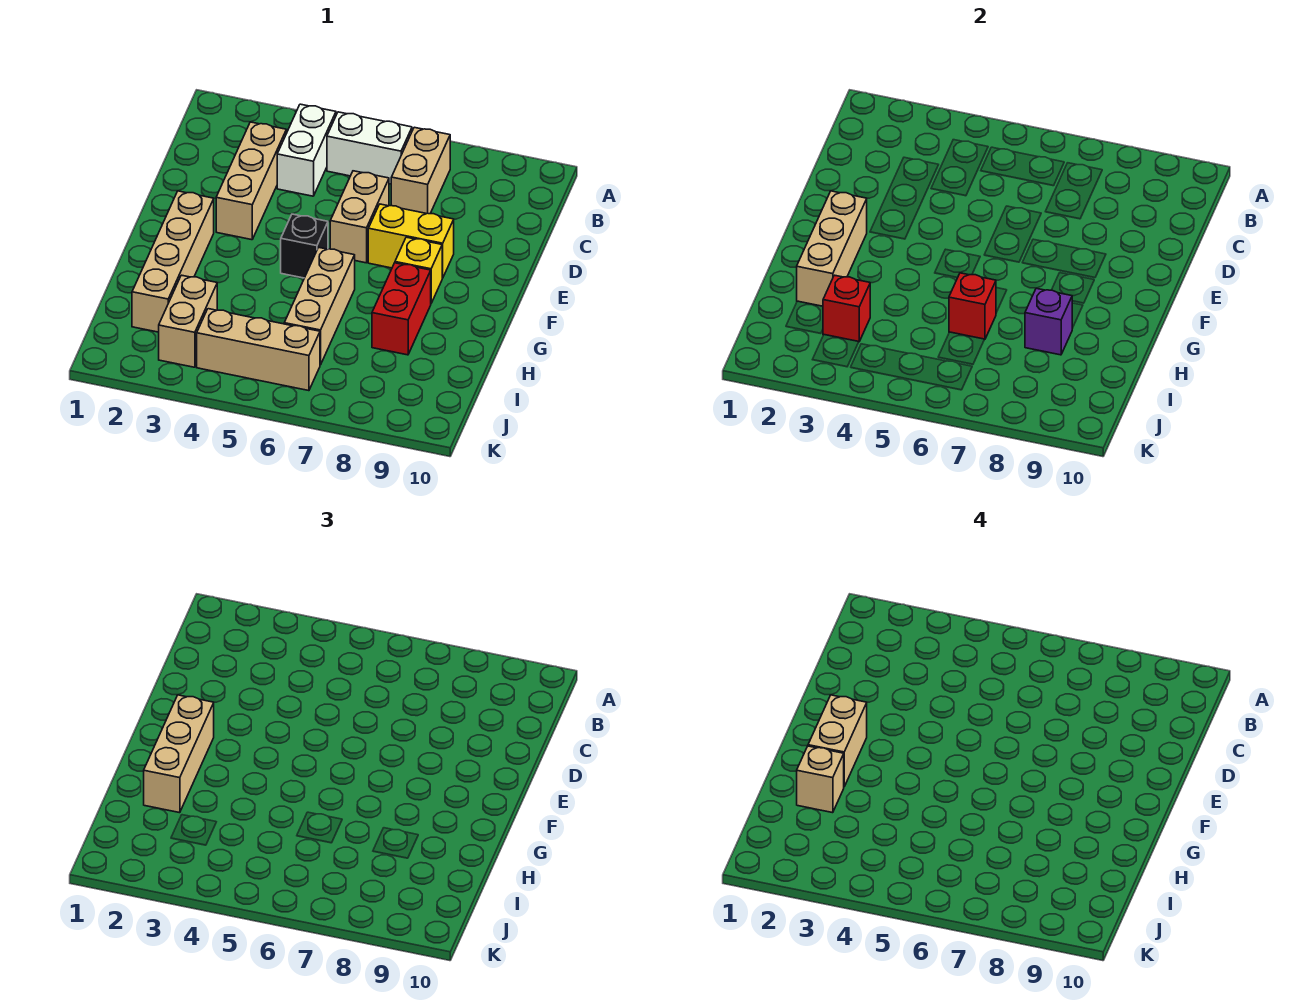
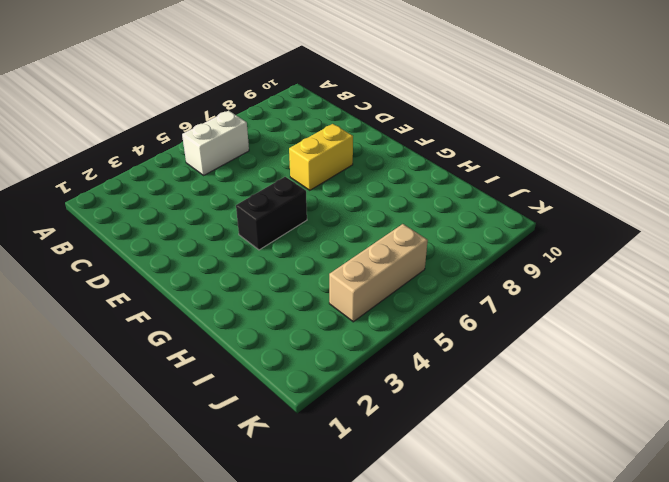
black brick F4:F5 level 1 -> black brick F5 level 1
none -> white brick B4:C4 level 1
none -> tan brick B7:C7 level 1
none -> tan brick C3:E3 level 1

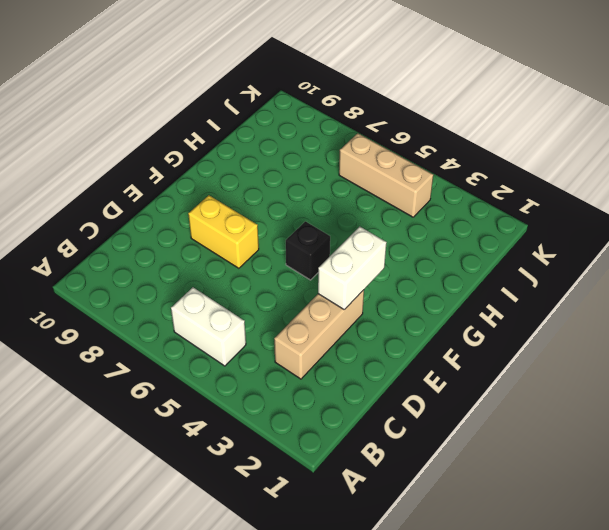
white brick E3:F3 level 2 -> white brick B4:C4 level 1
none -> tan brick B7:C7 level 1
none -> tan brick D6:E6 level 1
none -> tan brick F2:I2 level 1

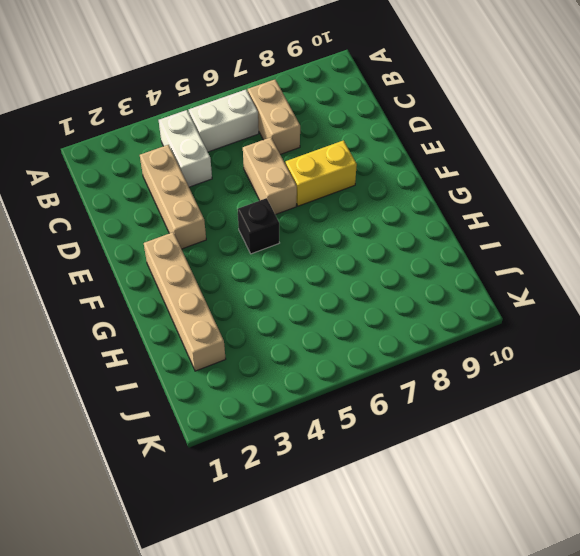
none -> yellow brick F8 level 1
none -> tan brick G6:I6 level 1
none -> red brick G8:H8 level 1

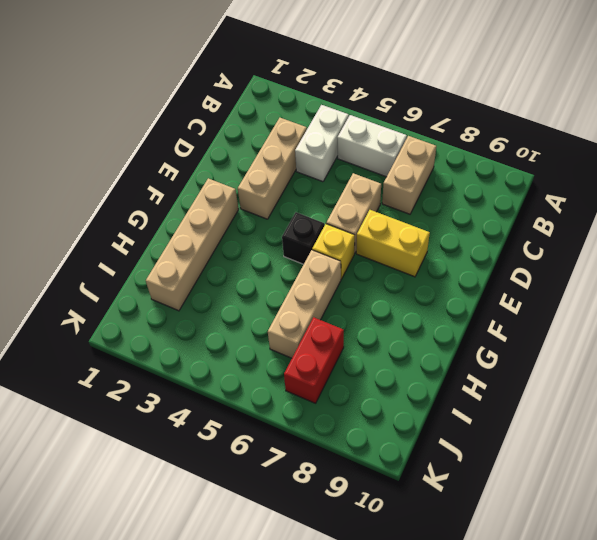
yellow brick F6 level 1 -> yellow brick F8 level 1
red brick I7:J7 level 1 -> red brick G8:H8 level 1
none -> tan brick I3:J3 level 1
none -> tan brick J4:J6 level 1
none -> tan brick F2:H2 level 2

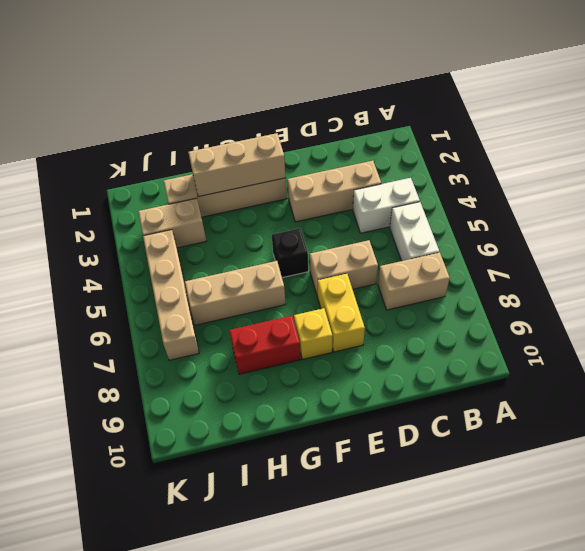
tan brick J4:J7 level 1 -> tan brick J4:J6 level 1
none -> red brick H6 level 2
none -> purple brick H8 level 2
none -> red brick I3 level 2

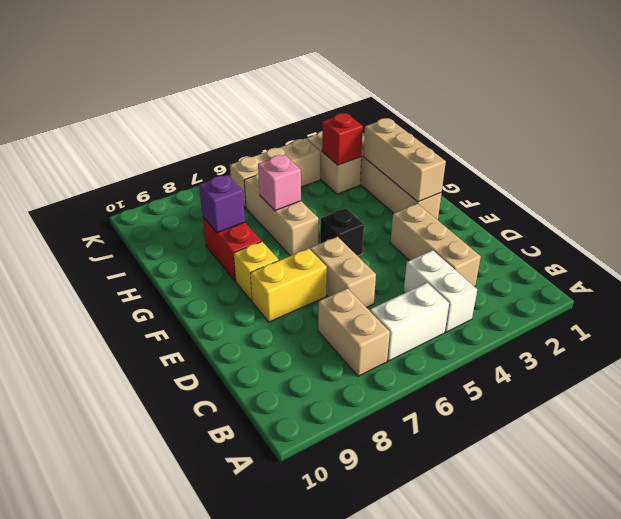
pink brick H6 level 2 -> red brick H6 level 2
none -> tan brick F2:H2 level 3
none -> tan brick F2:G2 level 4
none -> tan brick H2 level 4

